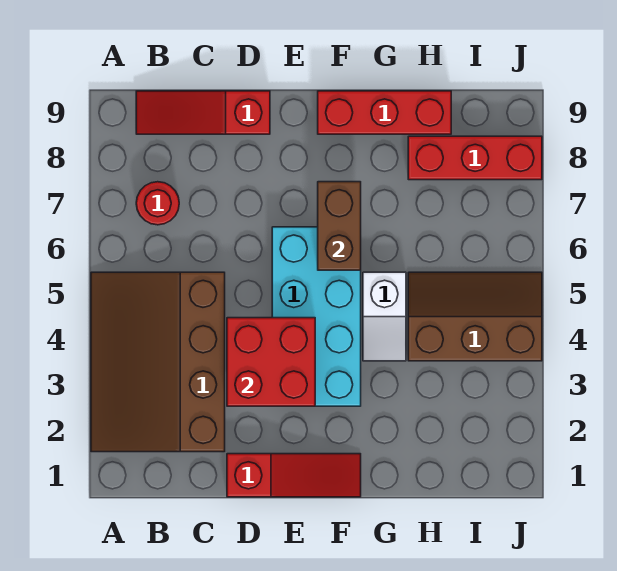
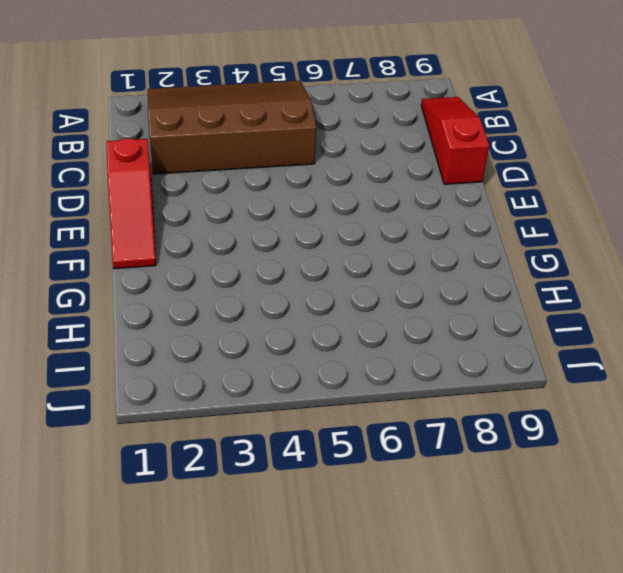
none -> red round brick B7 level 1
none -> cyan brick E3:F6 level 1

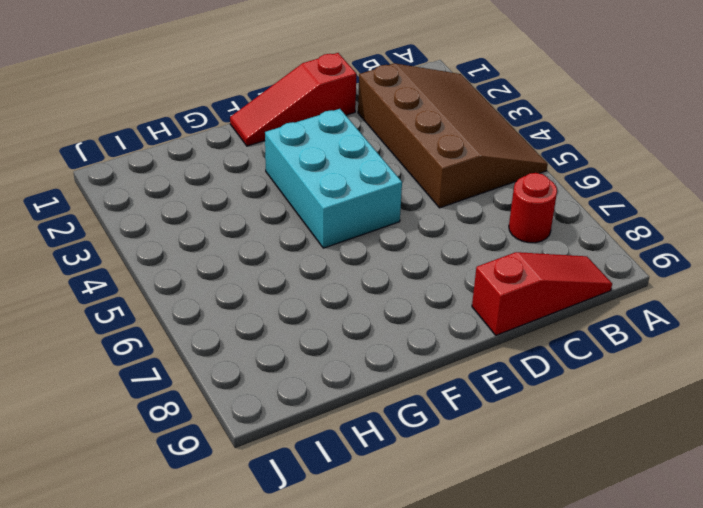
cyan brick E3:F5 level 1 -> cyan brick E3:F6 level 1
none -> red brick F9:H9 level 1
none -> white slope G4:G5 level 1 top 5

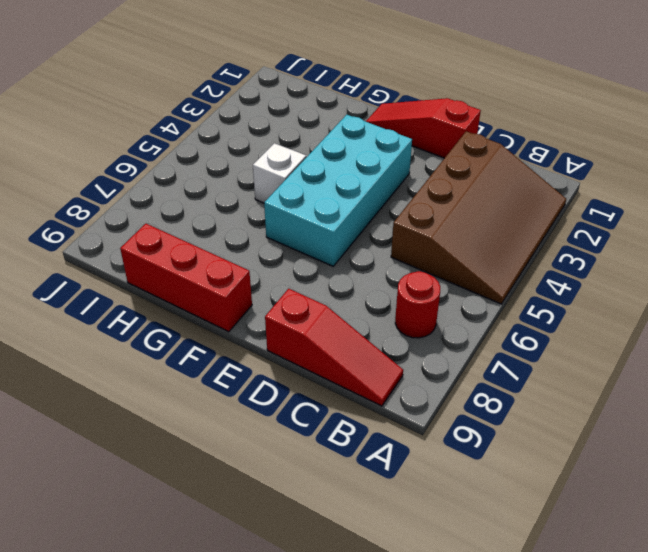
none -> brown slope H4:J5 level 1 top 4
none -> red brick H8:J8 level 1

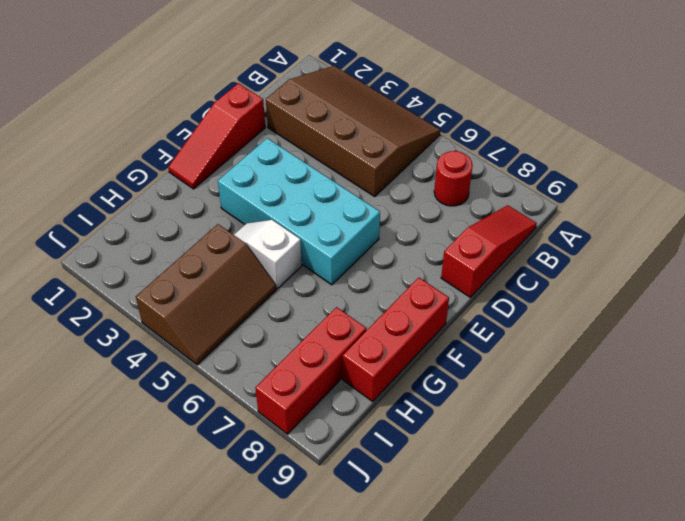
none -> red brick D3:E4 level 2
none -> brown brick F6:F7 level 2

